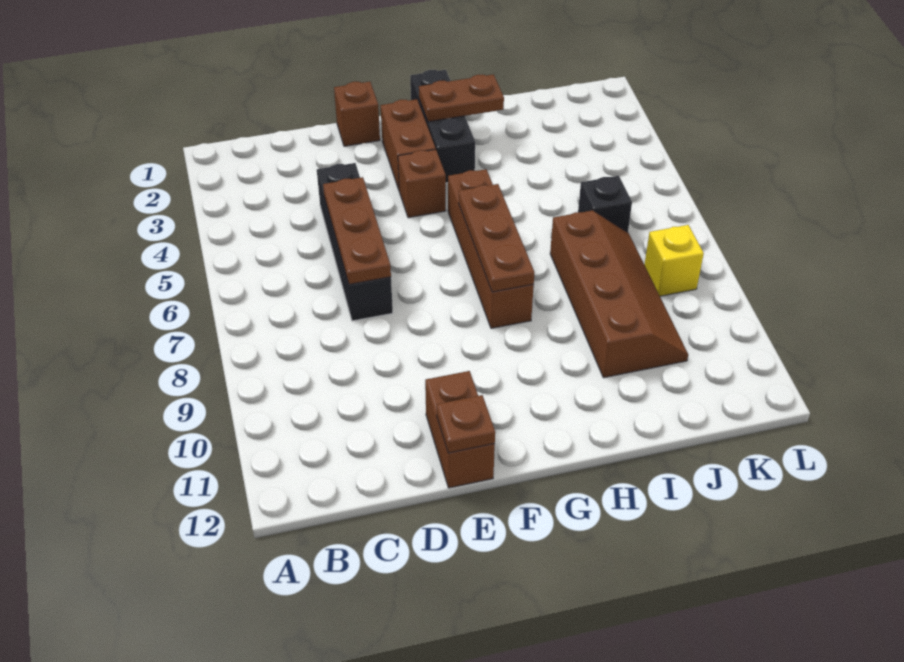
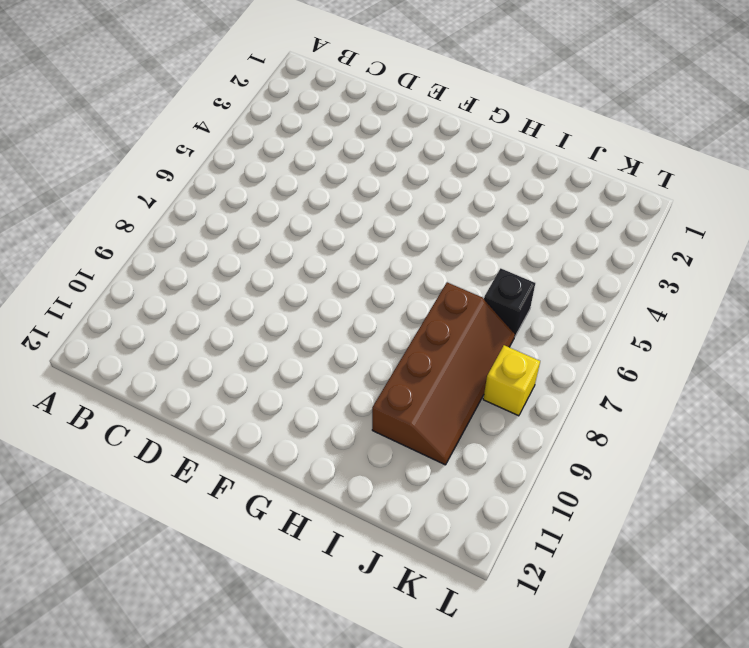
none -> black brick D4:D7 level 1
none -> brown brick E1 level 1
none -> brown brick E11:E12 level 1

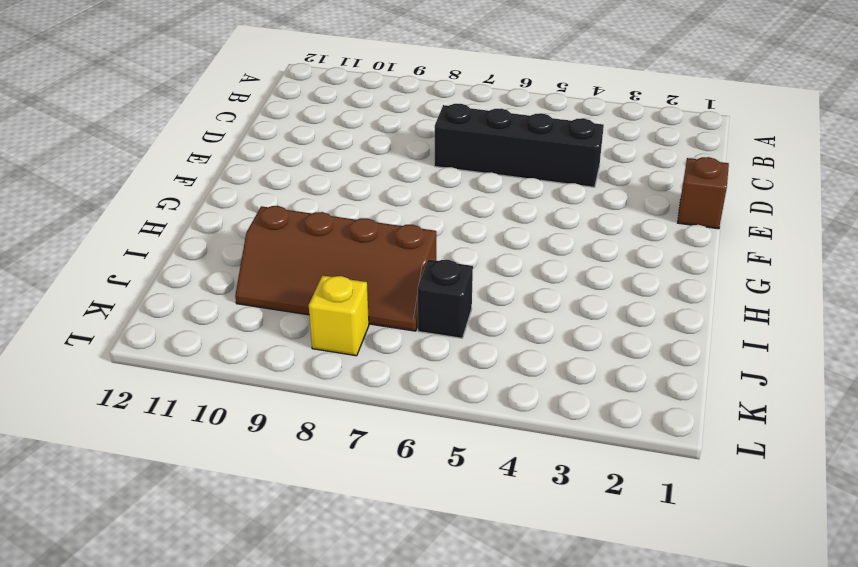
none -> brown brick E11:E12 level 1
none -> brown brick F2:F3 level 1
none -> brown brick F4 level 1

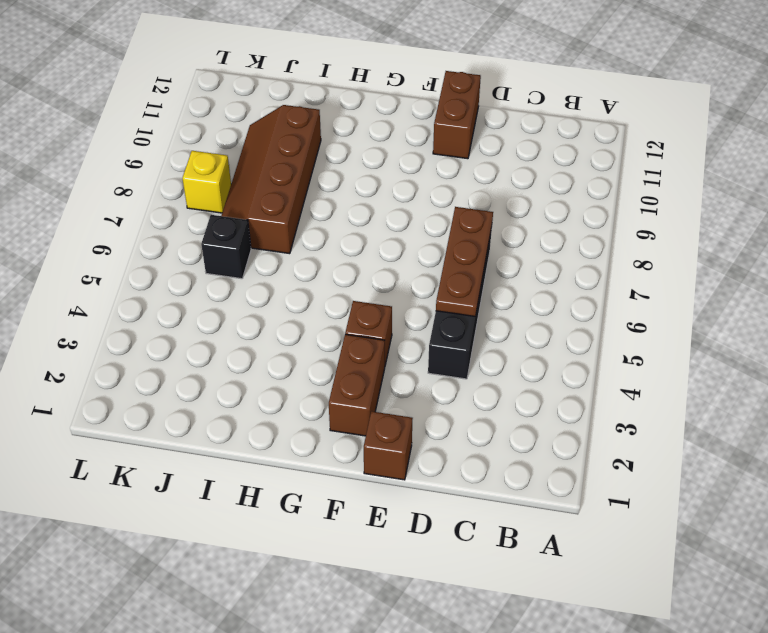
none -> black brick G1:G3 level 1
none -> brown brick G5:G8 level 1
none -> brown plate E12 level 2

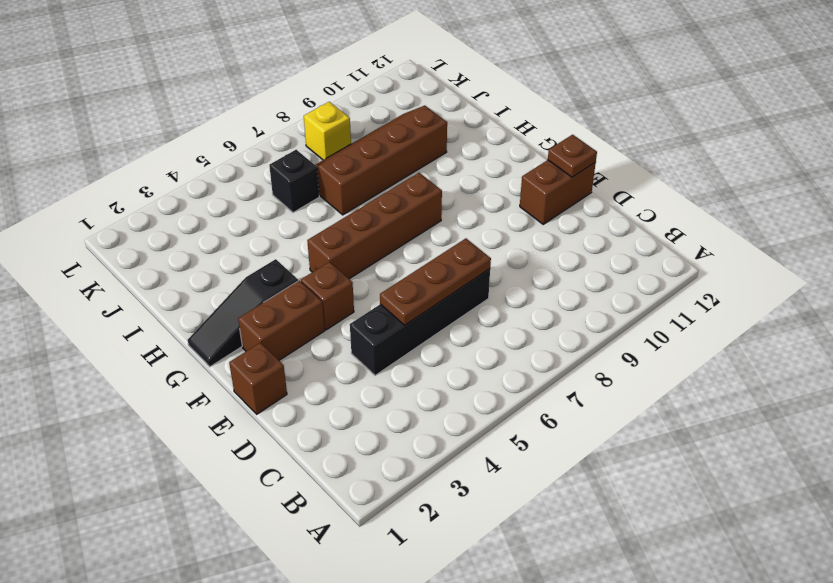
black slope G1:G3 level 1 top 3 -> black brick G1:G3 level 1
none -> brown plate G2:H2 level 2
none -> brown plate G6:G8 level 2

